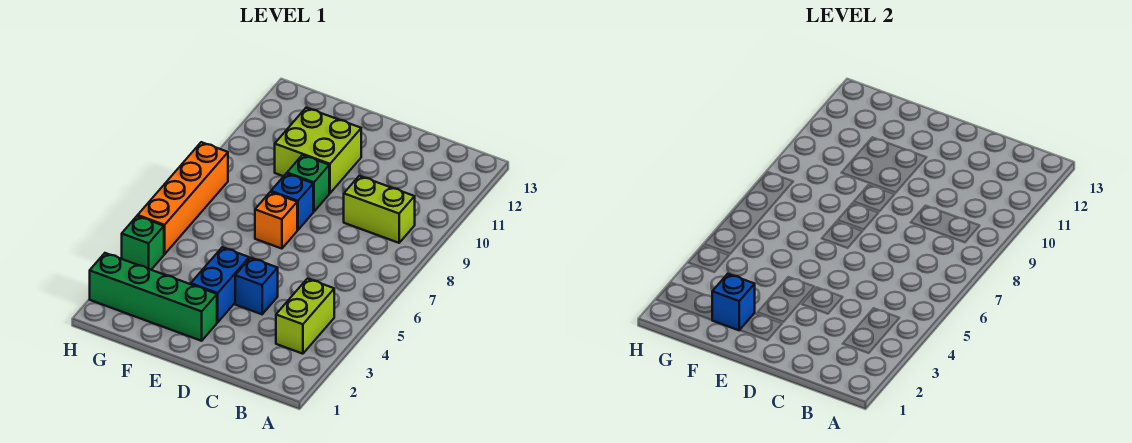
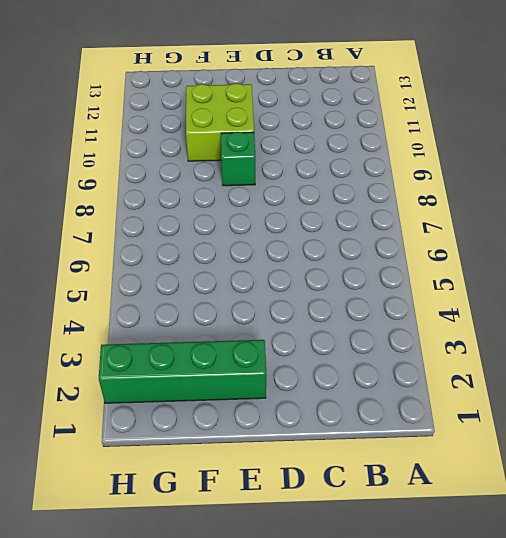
none -> lime brick B3:B4 level 1
none -> lime brick B9:C9 level 1
none -> blue brick D4 level 1

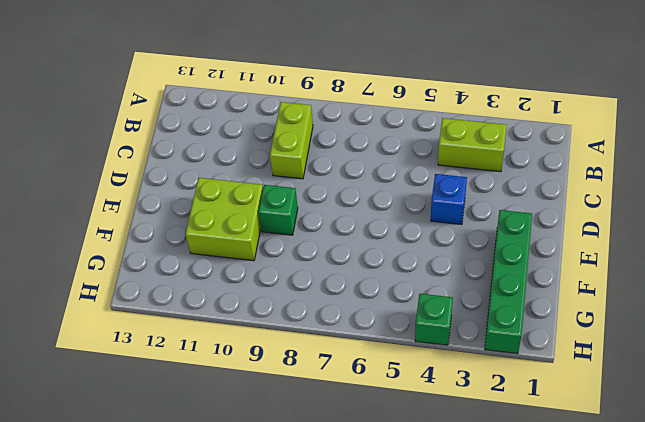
none -> blue brick E3:E4 level 1
none -> orange brick E7 level 1
none -> blue brick E8 level 1

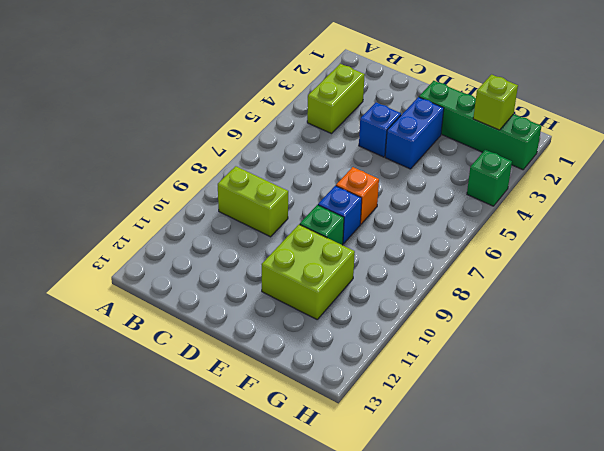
lime brick G2 level 2 -> none
none -> orange brick H5:H8 level 1
none -> blue brick F2 level 2

